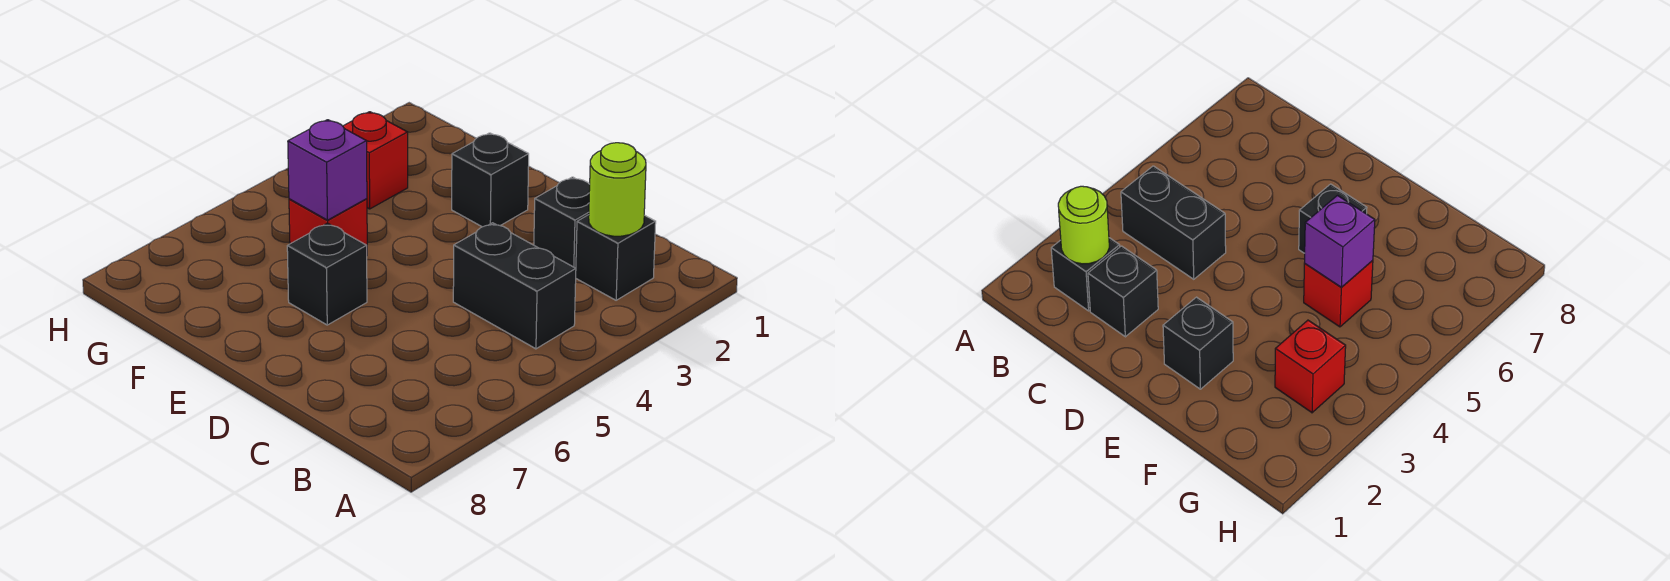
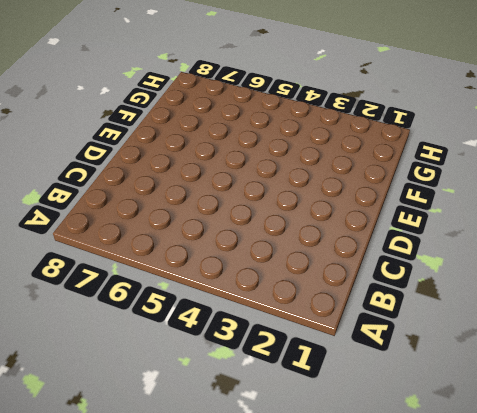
none -> black brick B2 level 1
none -> black brick B4:C4 level 1

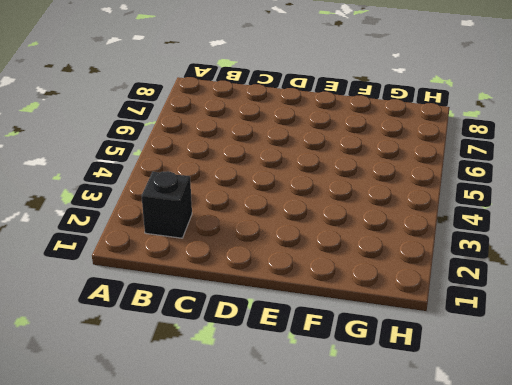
none -> black brick B4:C4 level 1
none -> black brick C2 level 1

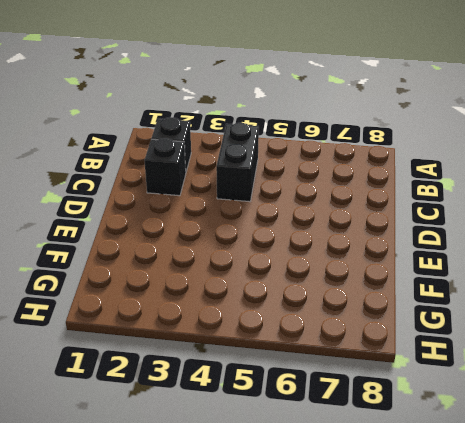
none -> black brick E2 level 1
none -> black brick E6 level 1

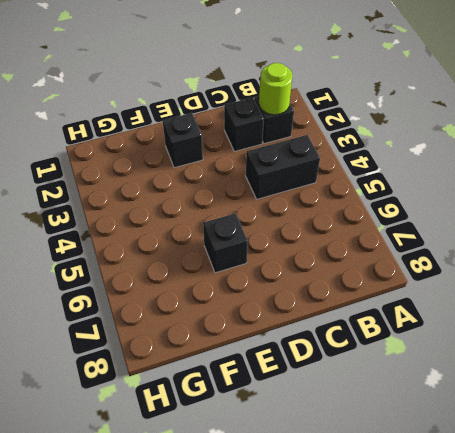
none -> red brick F5 level 1
none -> red brick G3 level 1

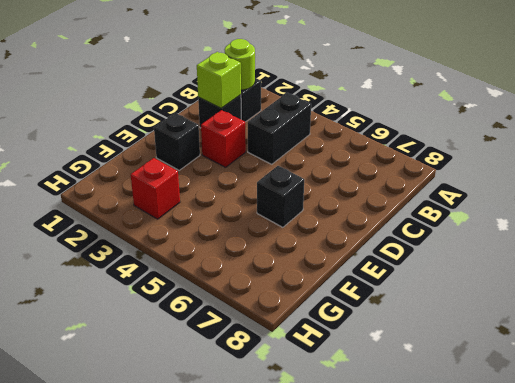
lime brick C2 level 2 -> none
red brick D3 level 1 -> red brick F5 level 1
none -> purple brick F5 level 2

